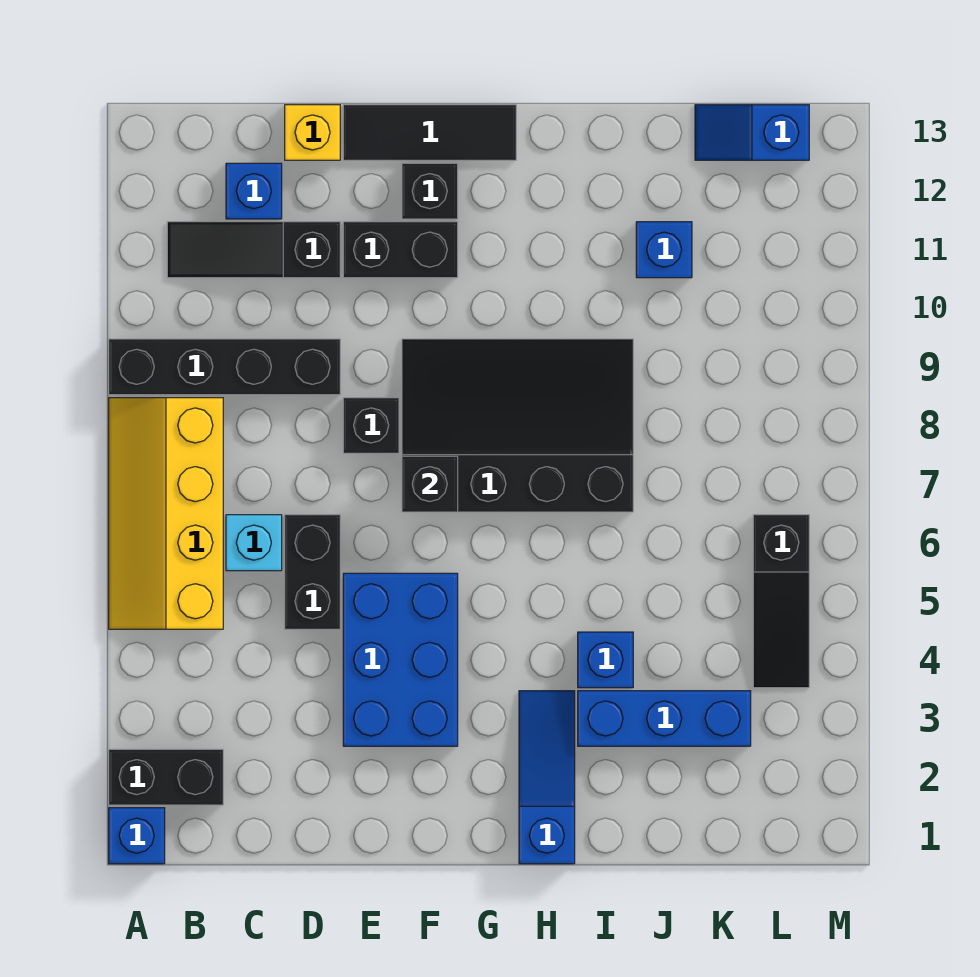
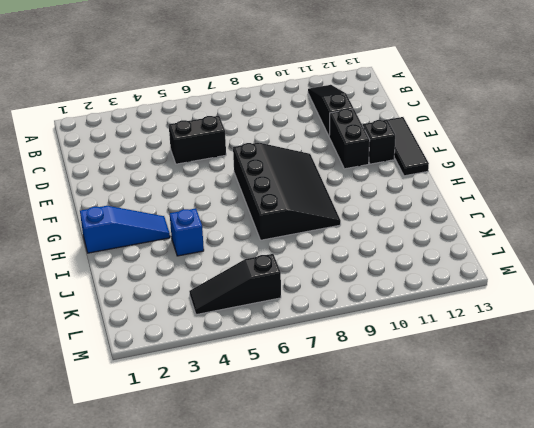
none -> blue brick A1 level 1
none -> black brick A2:B2 level 1
none -> yellow slope A5:B8 level 1 top B

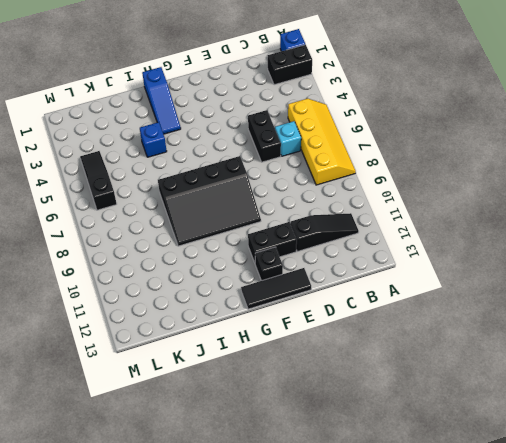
none -> black brick A9:D9 level 1
none -> blue brick C12 level 1
none -> yellow brick D13 level 1

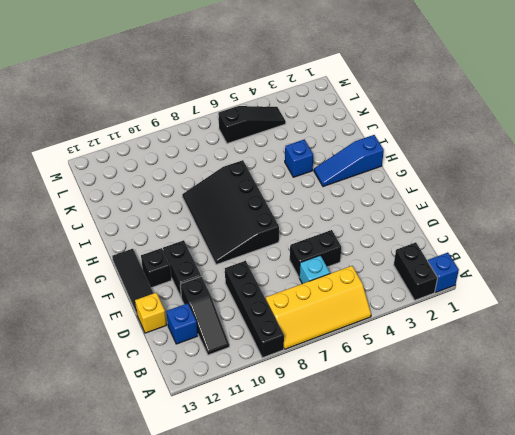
none -> blue brick E3:F5 level 1
none -> black brick E8 level 1
none -> blue brick I3:K3 level 1

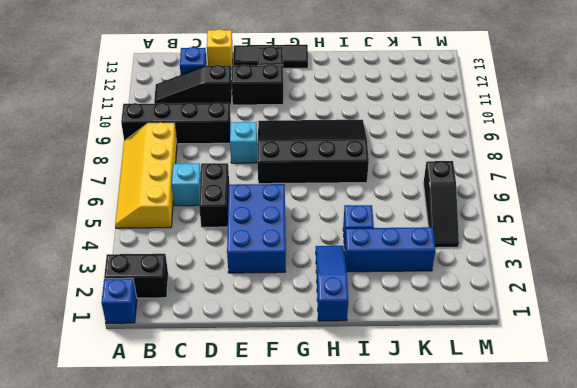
cyan brick E8 level 1 -> black brick E8 level 1
none -> blue brick J11 level 1
none -> blue slope K13:L13 level 1 top L
none -> black brick F7 level 2

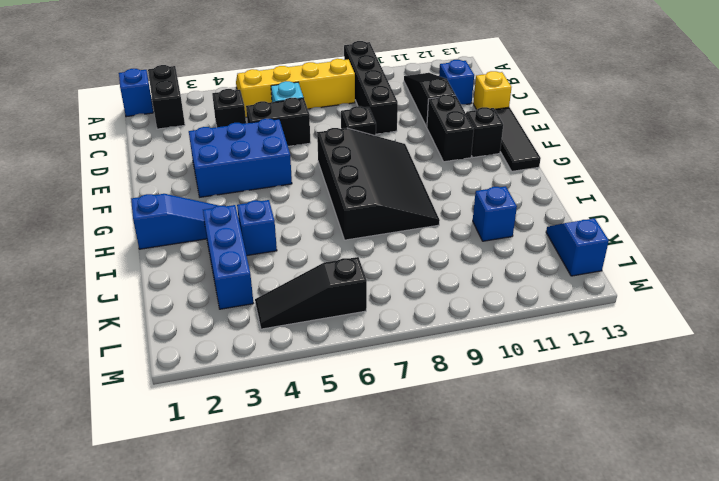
black brick C4 level 1 -> black brick F7 level 2

